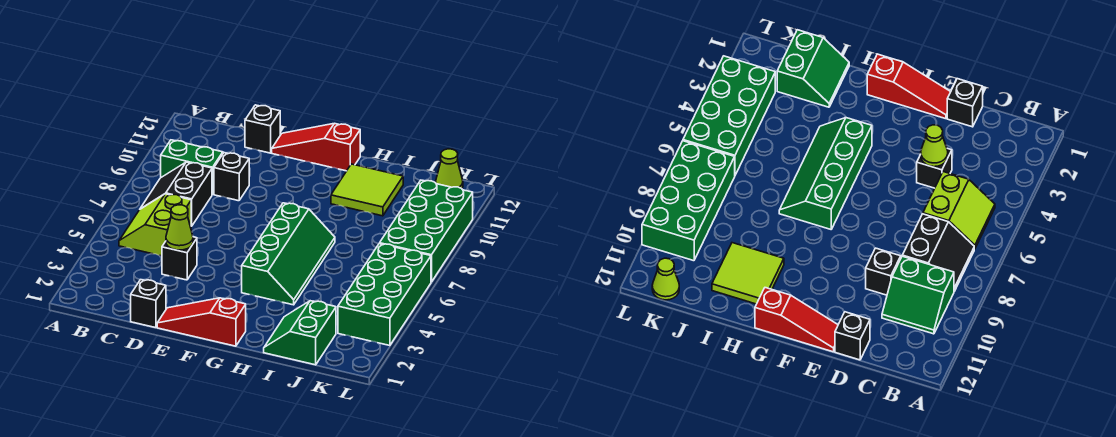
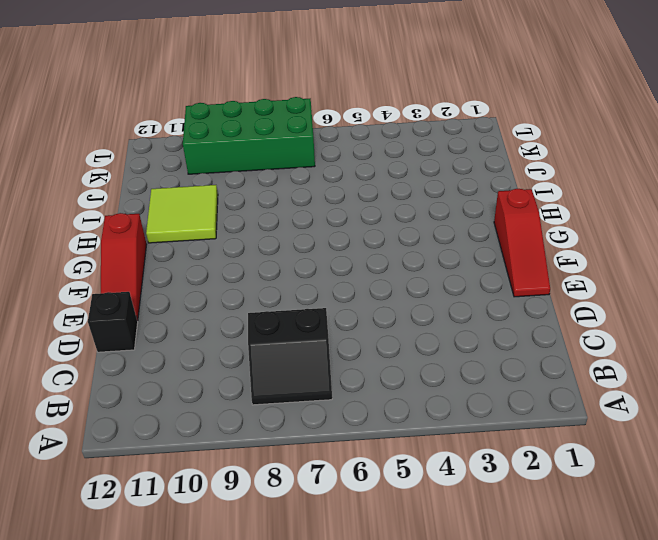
none -> lime slope B5:C6 level 1 top C
none -> green slope B9:C10 level 1 top 9
none -> black brick D1 level 1

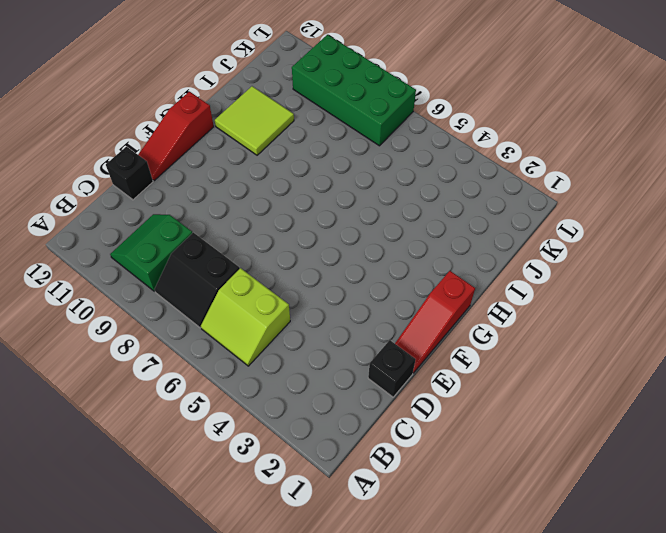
none -> black brick D4 level 1
none -> black brick D9 level 1
none -> green slope G4:H7 level 1 top G

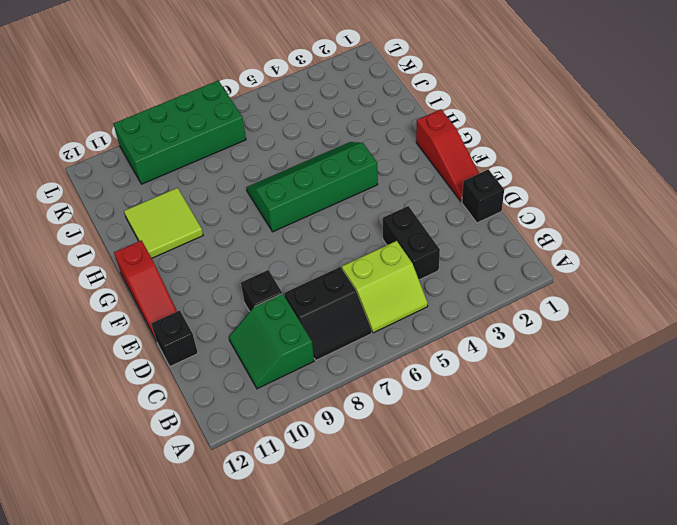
black brick C4:D4 level 1 -> black brick D4 level 1
none -> green slope I1:J2 level 1 top J
none -> green brick K3:L6 level 1
none -> lime cone K12 level 1

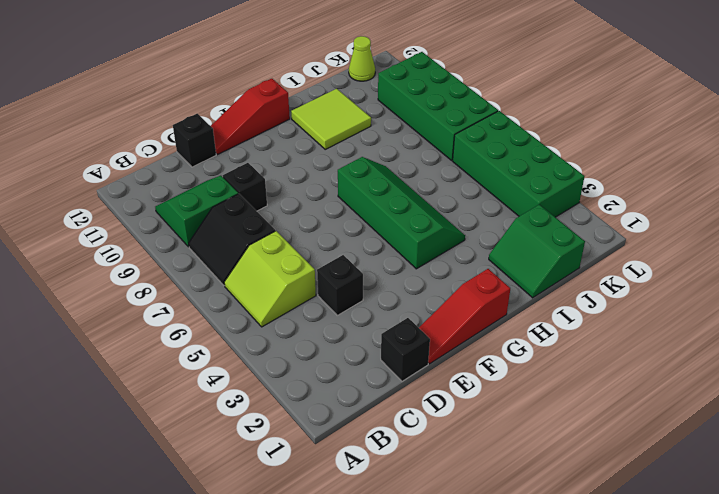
none -> lime cone D4 level 2

